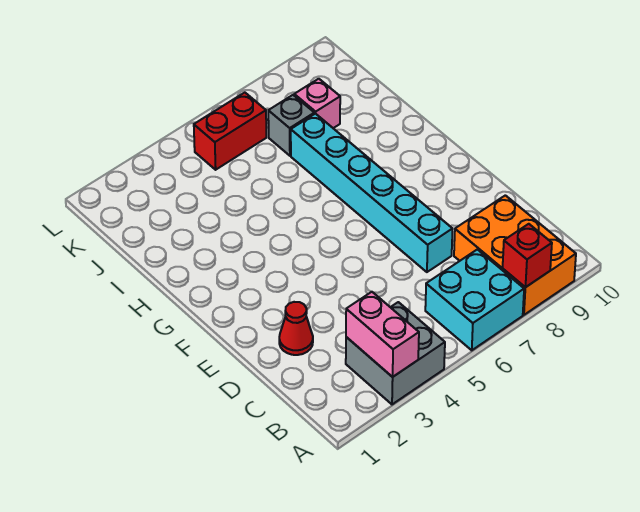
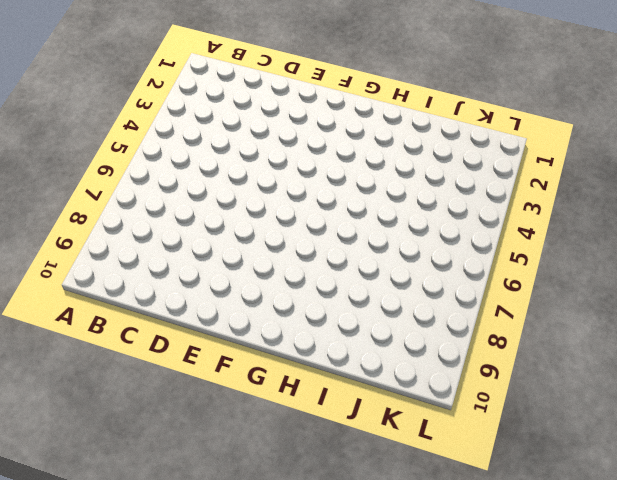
none -> grey brick A3:B4 level 1
none -> cyan brick A6:B7 level 1

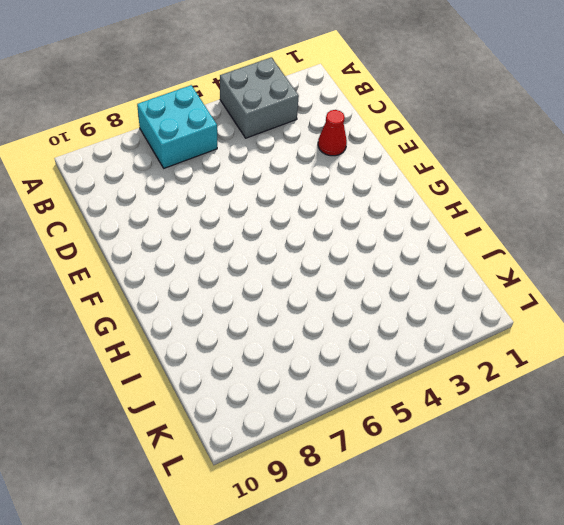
none -> orange brick A8:C9 level 1
none -> cyan brick D7:I7 level 1

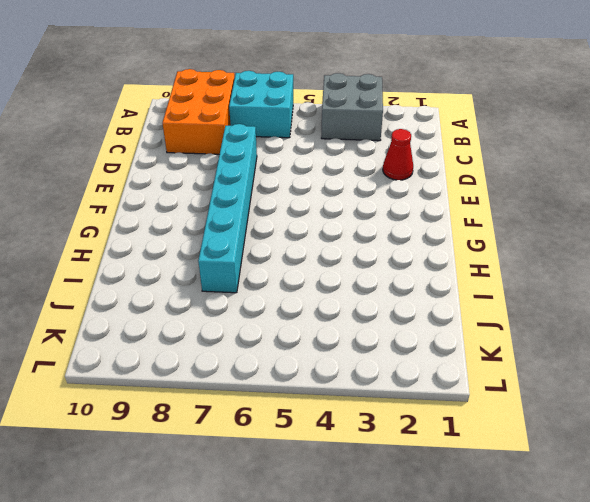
none -> grey brick J7 level 1
none -> pink brick J8 level 1

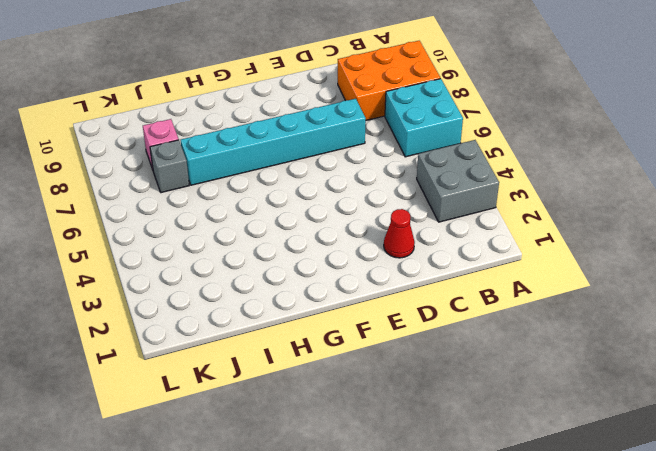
none -> red brick K5:K6 level 1
none -> pink brick A3:B3 level 2

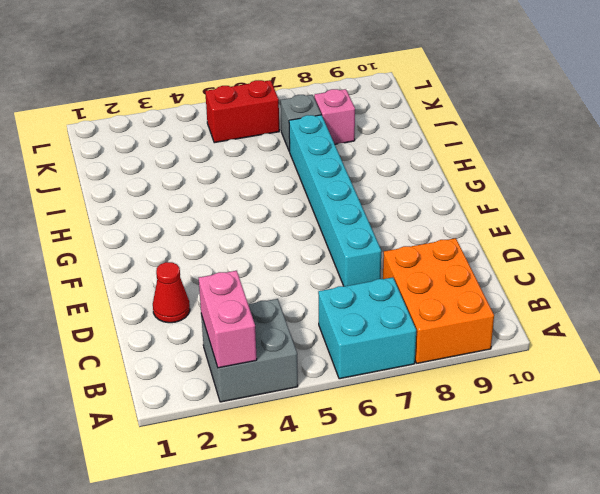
none -> red brick A8 level 2

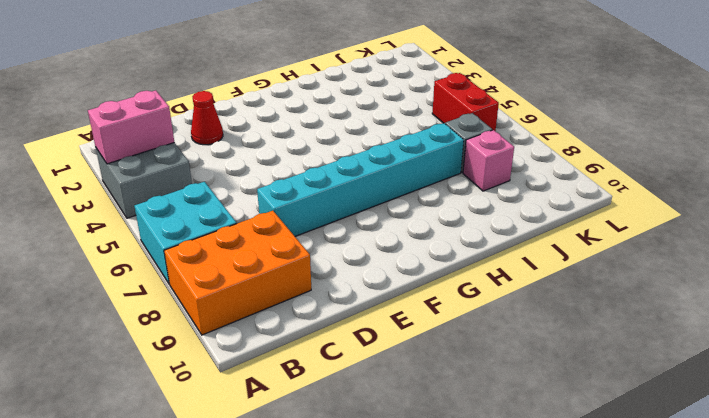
none -> red brick A8 level 2

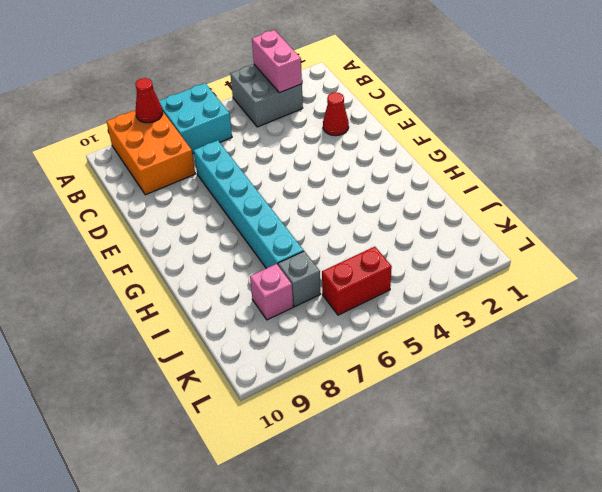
red cone A8 level 2 -> red brick A8 level 2

